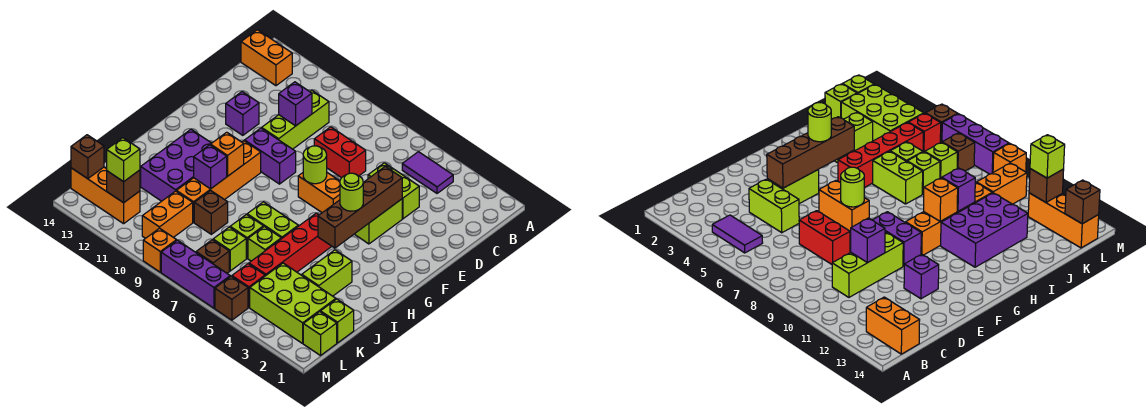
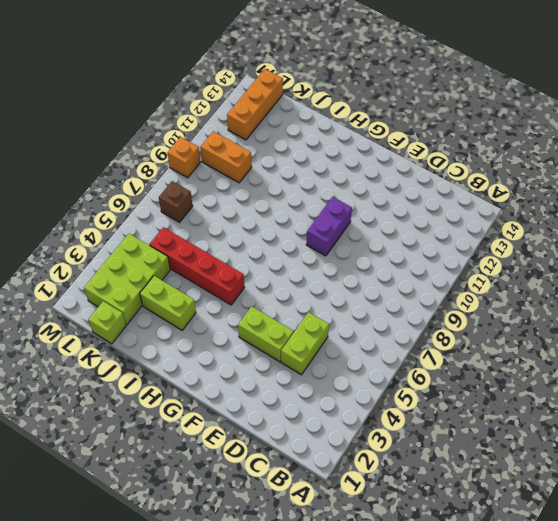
none -> purple tile B4:B5 level 1
none -> orange brick B13:B14 level 1
none -> lime brick C10:E10 level 1
none -> red brick D7:D8 level 1

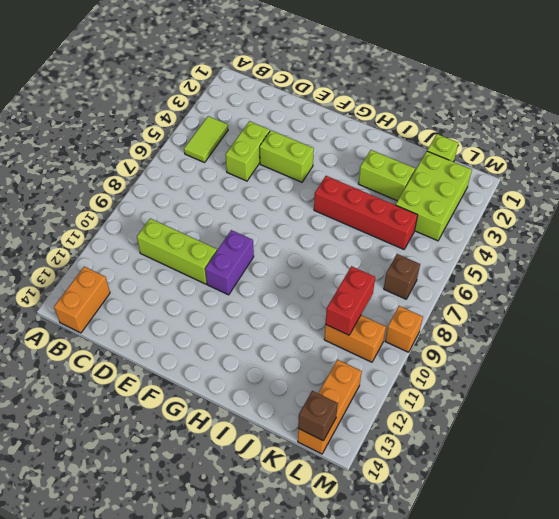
lime tile B4:B5 level 1 -> purple tile B4:B5 level 1
red brick K9:K10 level 2 -> red brick D7:D8 level 1
none -> purple brick E12 level 1
none -> orange brick F6:F7 level 1
none -> orange brick G10:J10 level 1
none -> purple brick H11:J12 level 1

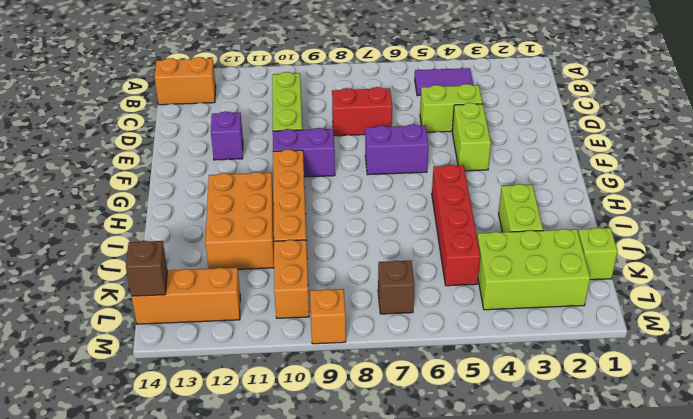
purple brick F6:F7 level 1 -> orange brick F6:F7 level 1
orange brick H11:J12 level 1 -> purple brick H11:J12 level 1
none -> lime brick I6:I7 level 1
none -> lime brick J6 level 1
none -> lime brick J7 level 1
none -> brown brick J9 level 1

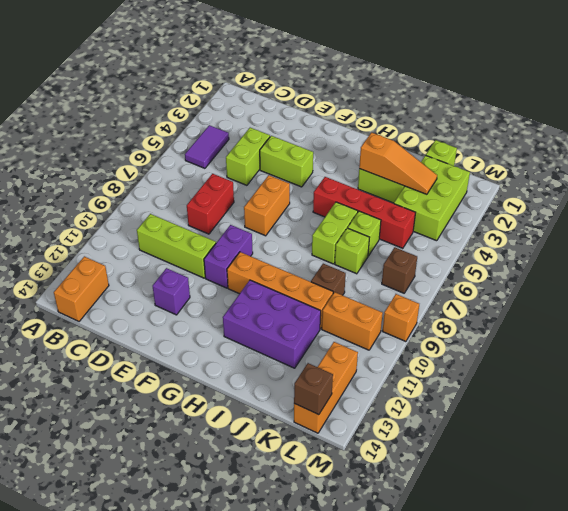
orange slope I3:K3 level 2 top I -> none
none -> lime brick K7 level 1
none -> lime brick L1 level 1
none -> red brick L5 level 1
none -> brown brick M5 level 1

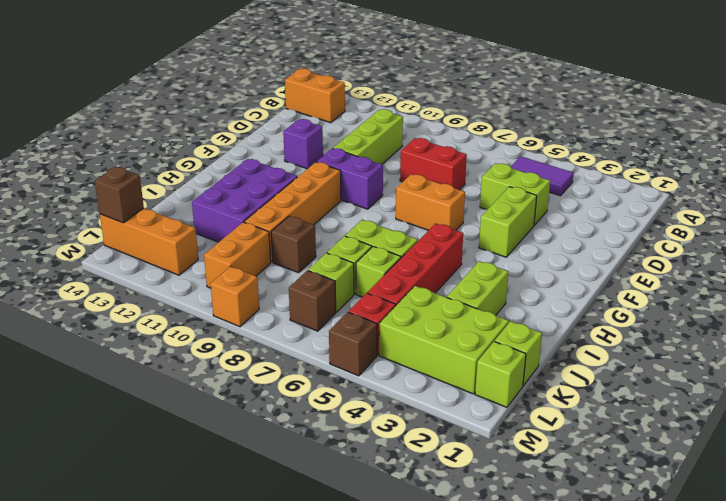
none -> purple brick M6:M8 level 1
none -> purple brick D10 level 2
none -> brown brick E4:H4 level 2
none -> lime round brick F7 level 2

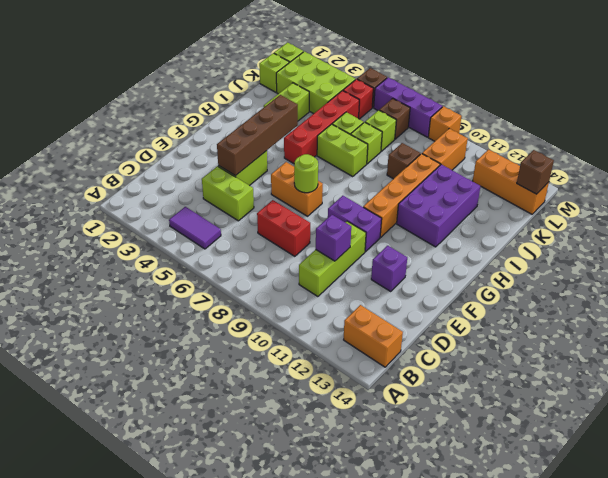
none -> orange brick H10 level 2
none -> purple brick I10 level 2
none -> brown brick L12 level 2
none -> lime round brick G4 level 3

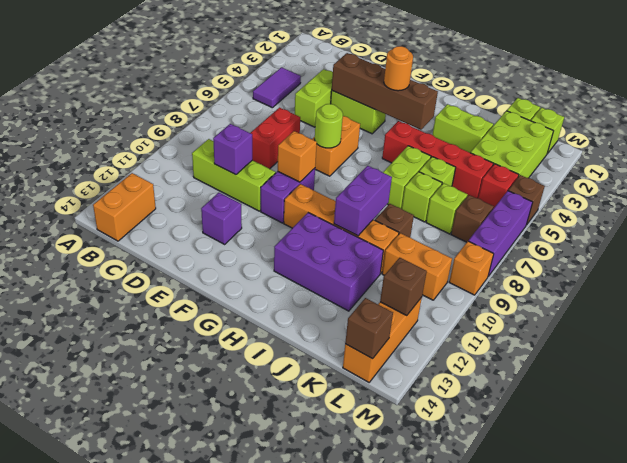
orange brick F9 level 2 -> orange brick H10 level 2
orange round brick G4 level 3 -> lime round brick G4 level 3
purple brick I9:I10 level 2 -> purple brick I10 level 2
none -> lime brick L12 level 3

